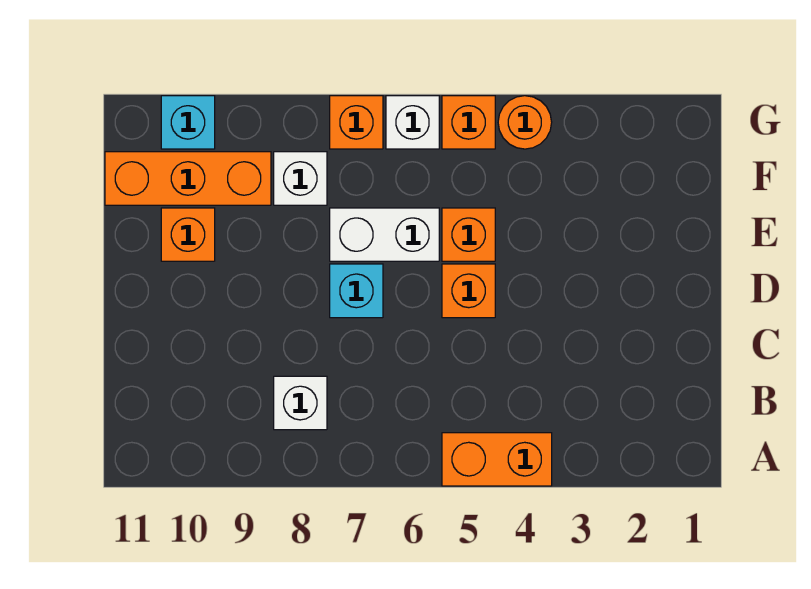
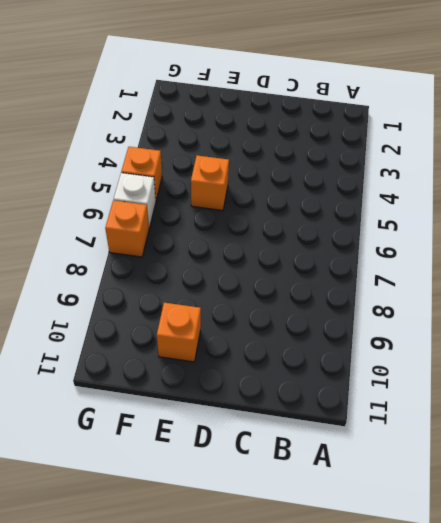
none -> orange brick A4:A5 level 1
none -> white brick B8 level 1
none -> orange brick D5 level 1

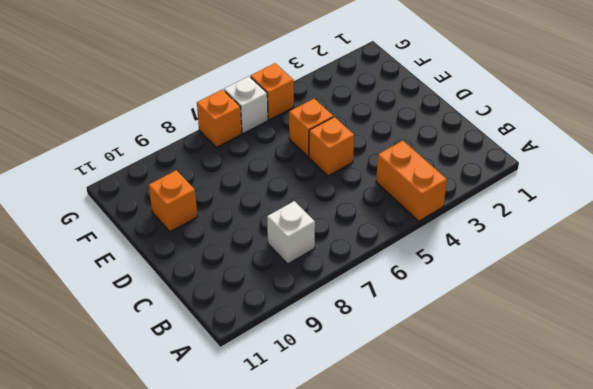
orange brick A4:B4 level 1 -> orange brick A4:A5 level 1
none -> cyan brick D7 level 1
none -> white brick E6:E7 level 1
none -> white brick F8 level 1

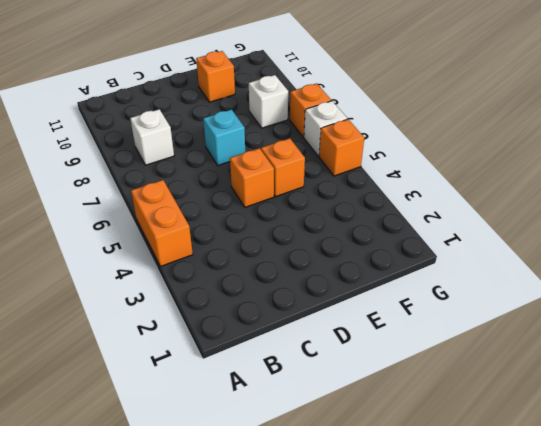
none -> white brick E6:E7 level 1
none -> orange brick F9:F11 level 1
none -> orange round brick G4 level 1

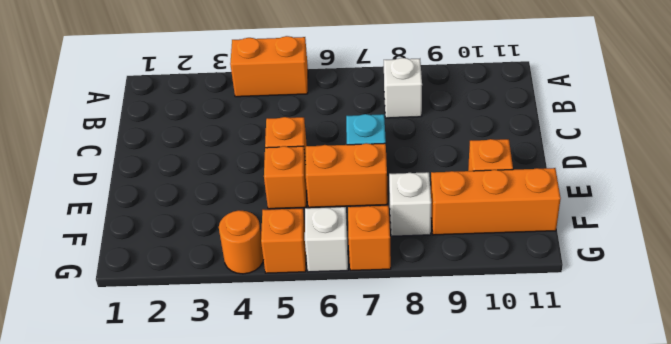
orange brick E6:E7 level 1 -> white brick E6:E7 level 1
none -> cyan brick G10 level 1

